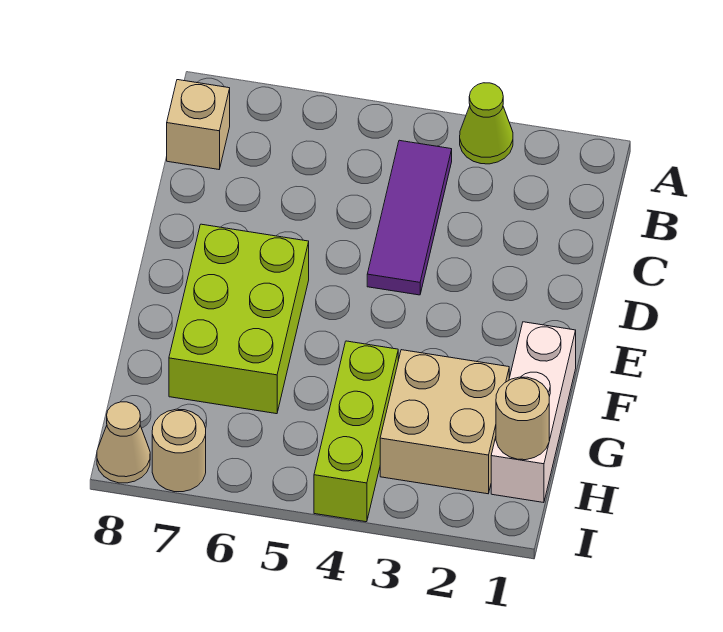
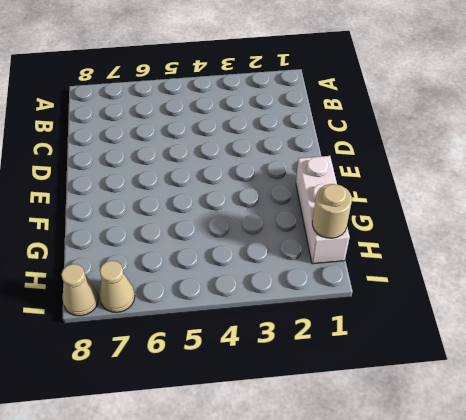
tan cone I7 level 1 -> tan round brick I7 level 1
none -> lime cone A3 level 1
none -> purple tile B4:D4 level 1

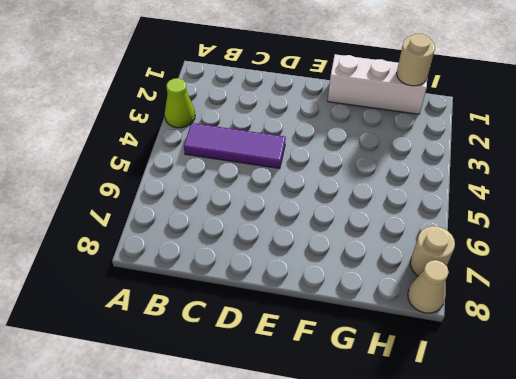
none -> tan brick B8 level 1
none -> lime brick E6:G7 level 1

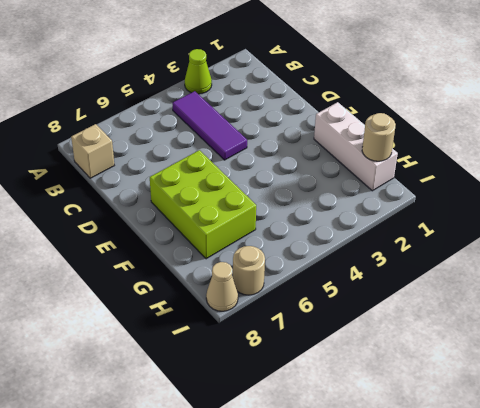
none -> tan brick G2:H3 level 1
none -> lime brick G4:I4 level 1

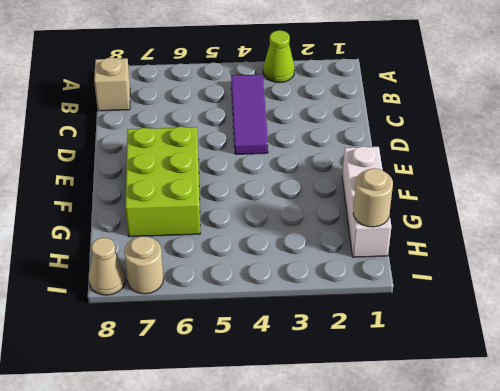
none -> tan brick G2:H3 level 1
none -> lime brick G4:I4 level 1

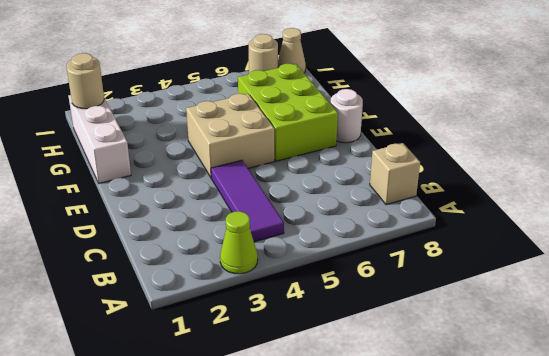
tan brick E4:F5 level 1 -> tan brick G2:H3 level 1
white round brick E8 level 1 -> none
none -> lime brick G4:I4 level 1

